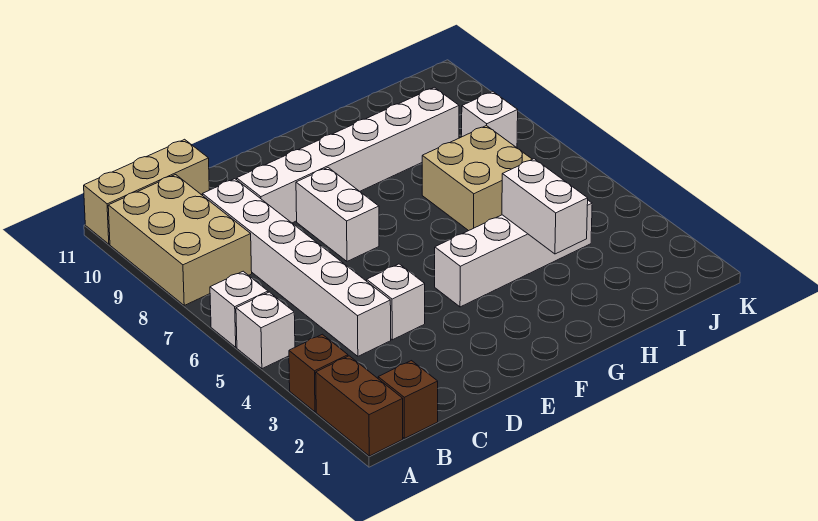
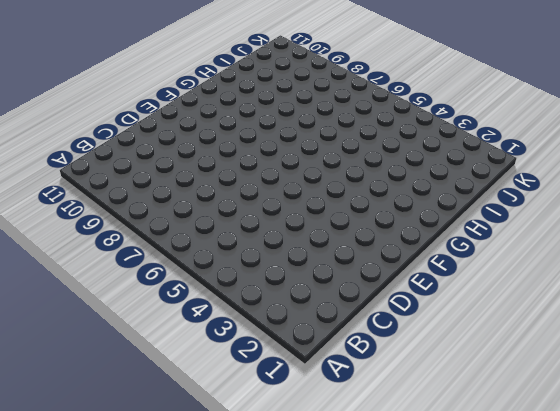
none -> brown brick A1:A2 level 1
none -> brown brick A3 level 1
none -> white brick A5 level 1

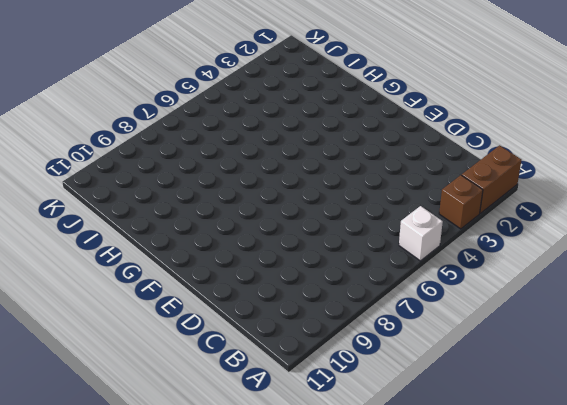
none -> white brick A6 level 1
none -> tan brick A8:B10 level 1
none -> tan brick A11:C11 level 1

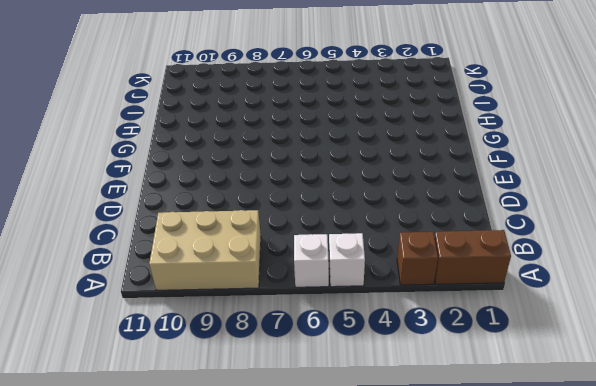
none -> tan brick A11:C11 level 1
none -> brown brick B1 level 1
none -> white brick C4:C9 level 1

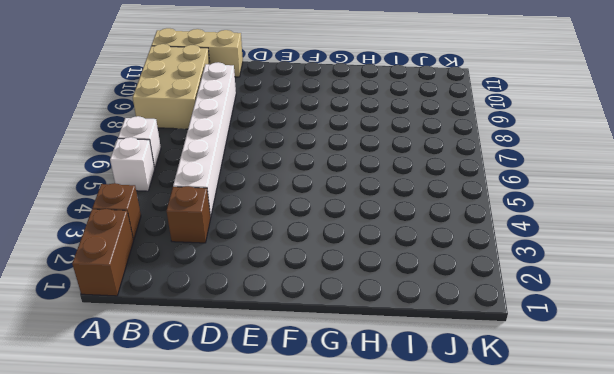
brown brick C3 level 1 -> brown brick B1 level 1
none -> white brick D4 level 1
none -> white brick D9:I9 level 1
none -> white brick E7:E8 level 1

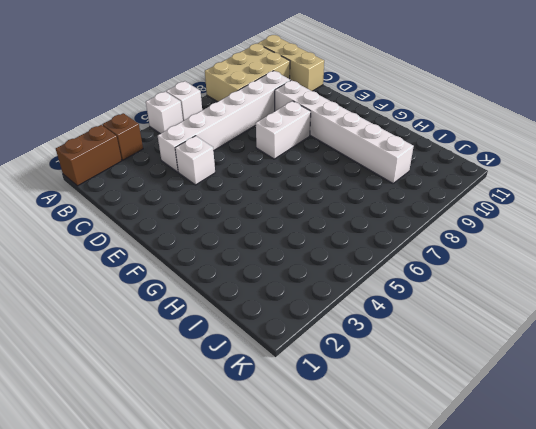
none -> brown brick B1 level 1
none -> white brick F4:I4 level 1
none -> tan brick H6:I7 level 1

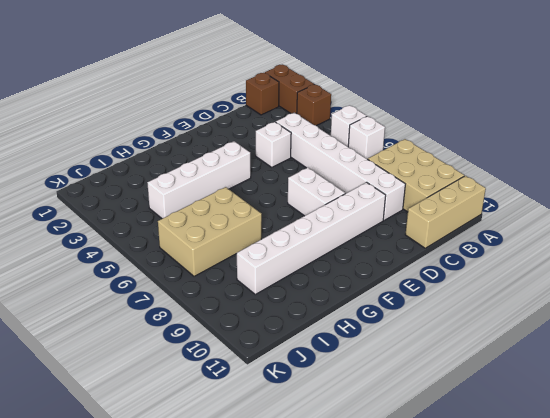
tan brick H6:J7 level 1 -> tan brick H6:I7 level 1
none -> white brick J8 level 1
none -> white brick H3:H4 level 2

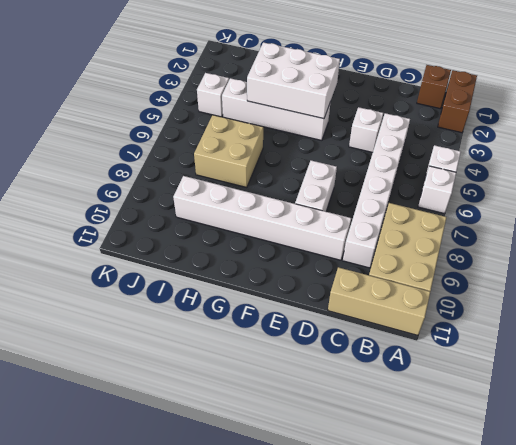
white brick F3:H4 level 2 -> white brick H3:H4 level 2
white brick J4 level 1 -> white brick J8 level 1
none -> brown brick A3 level 1

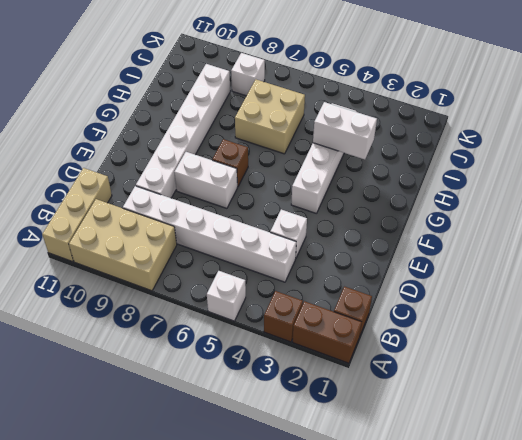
brown brick F7 level 1 -> none
none -> white brick A6 level 1

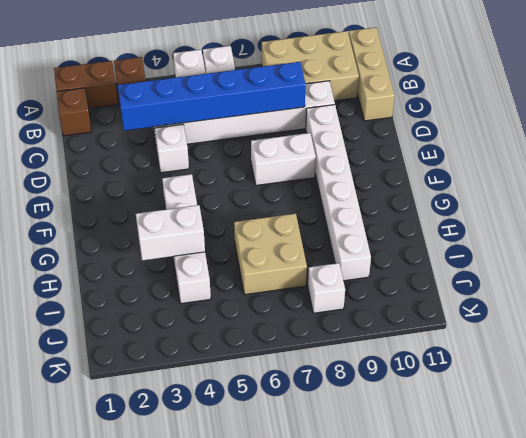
blue brick C3:C8 level 2 -> none

